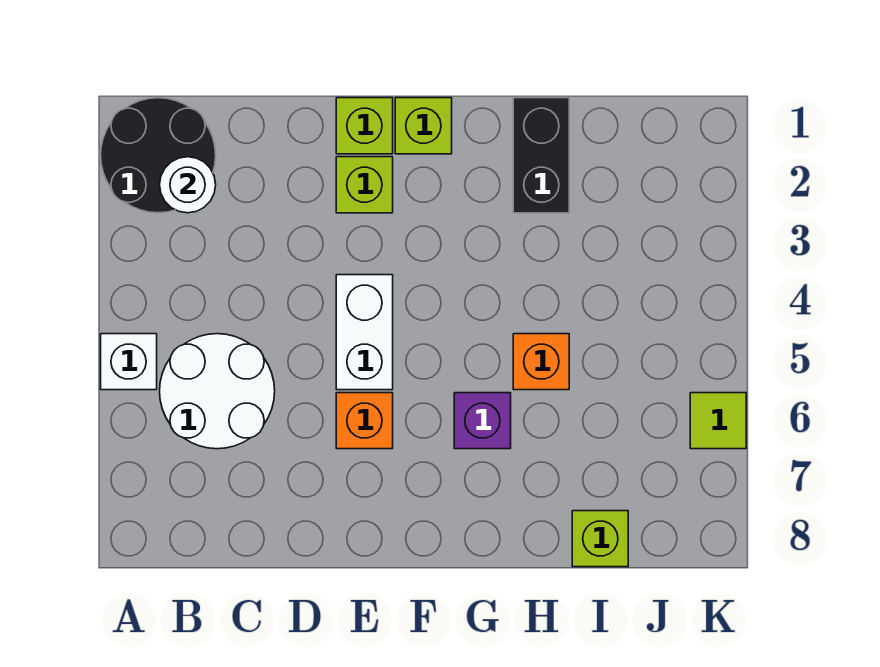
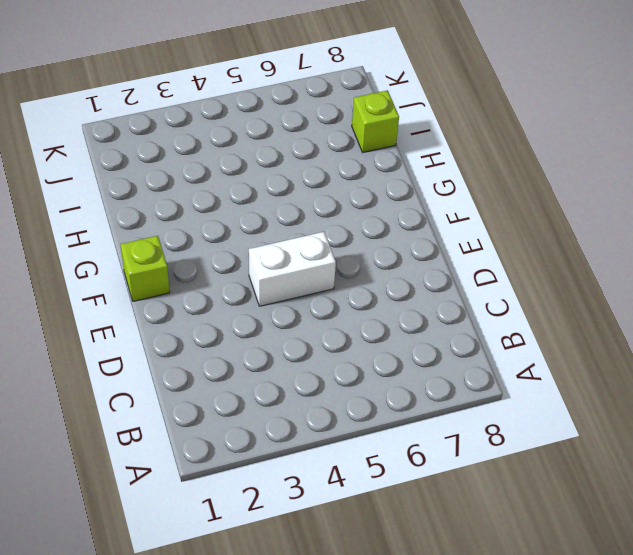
none -> black round brick A1:B2 level 1
none -> white brick A5 level 1
none -> white round brick B5:C6 level 1

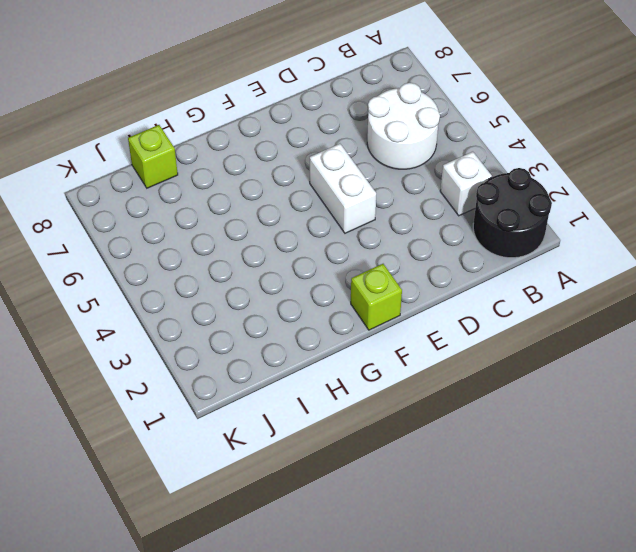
white brick B3 level 1 -> white brick A5 level 1
none -> lime brick E1 level 1
none -> lime brick E2 level 1
none -> orange brick E6 level 1

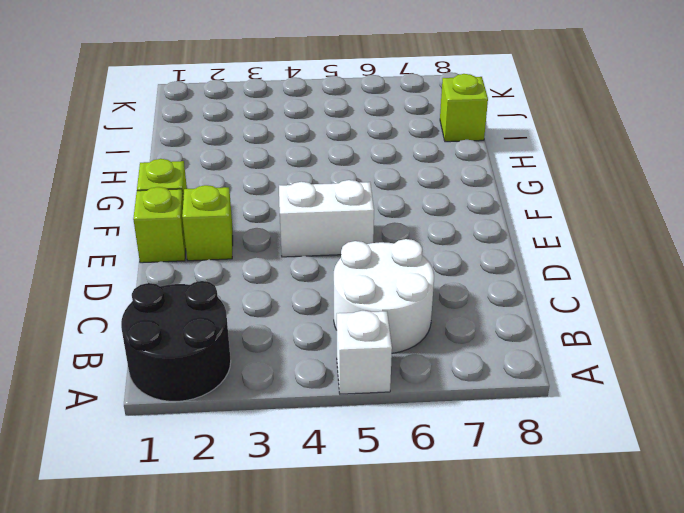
none -> orange brick E6 level 1
none -> purple brick G6 level 1
none -> black brick H1:H2 level 1

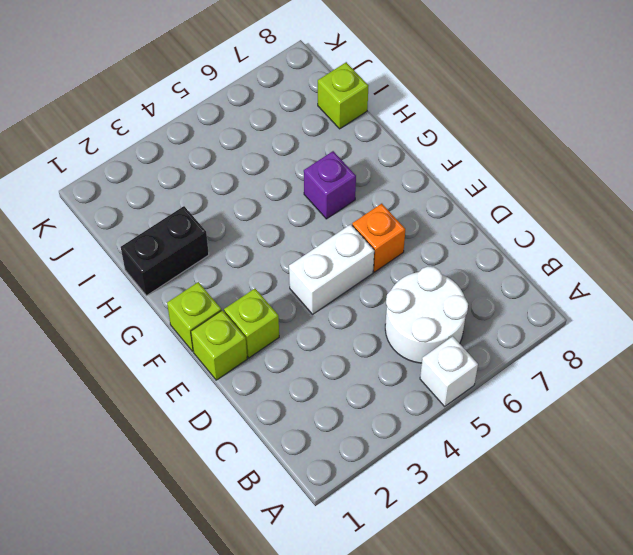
none -> black round brick A1:B2 level 1
none -> orange brick H5 level 1
none -> lime tile K6 level 1

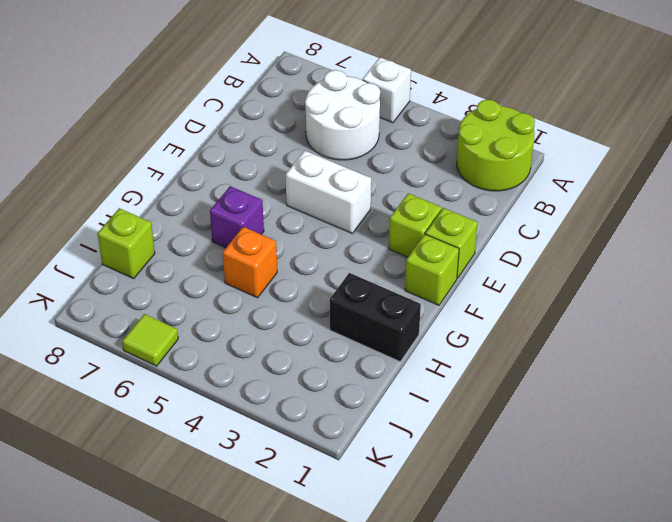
lime round brick A1:B2 level 1 -> black round brick A1:B2 level 1
none -> orange brick E6 level 1
none -> white round brick B2 level 2

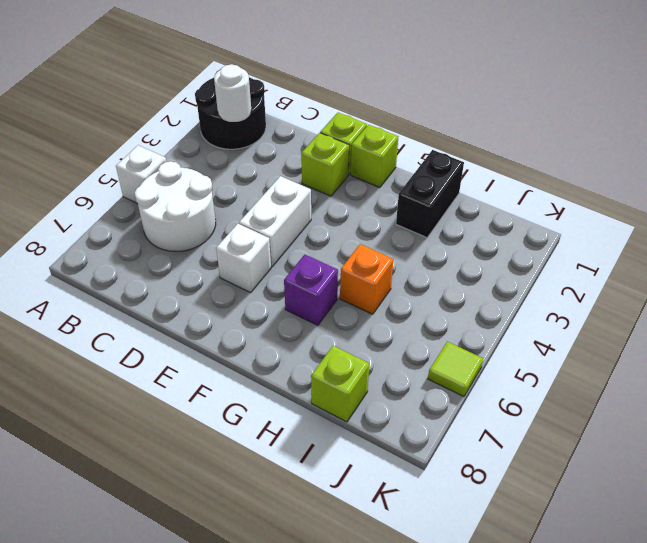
white brick E6 level 1 -> orange brick E6 level 1

